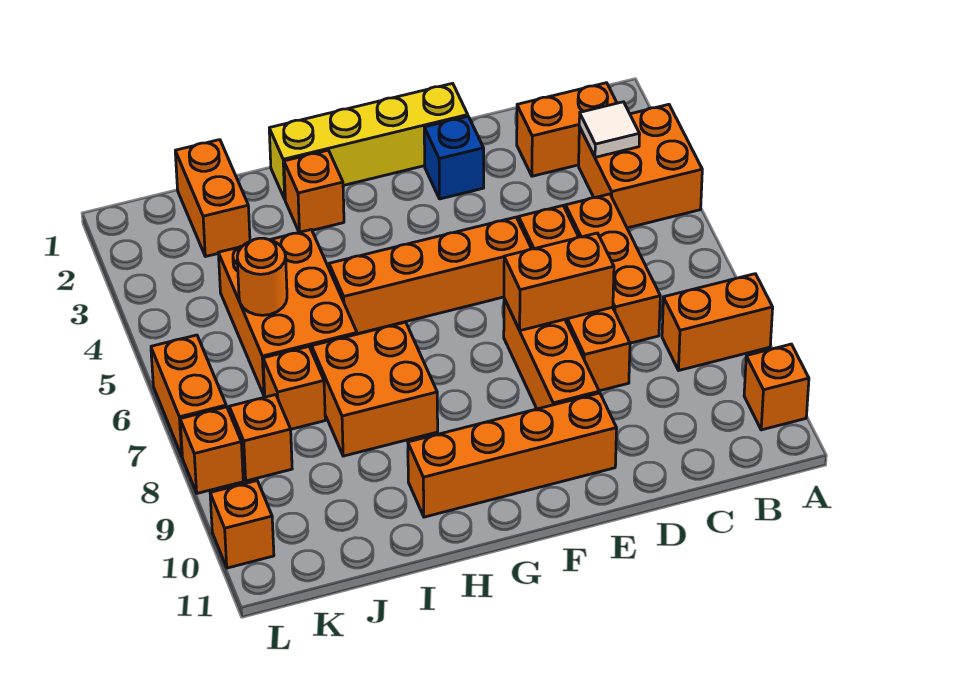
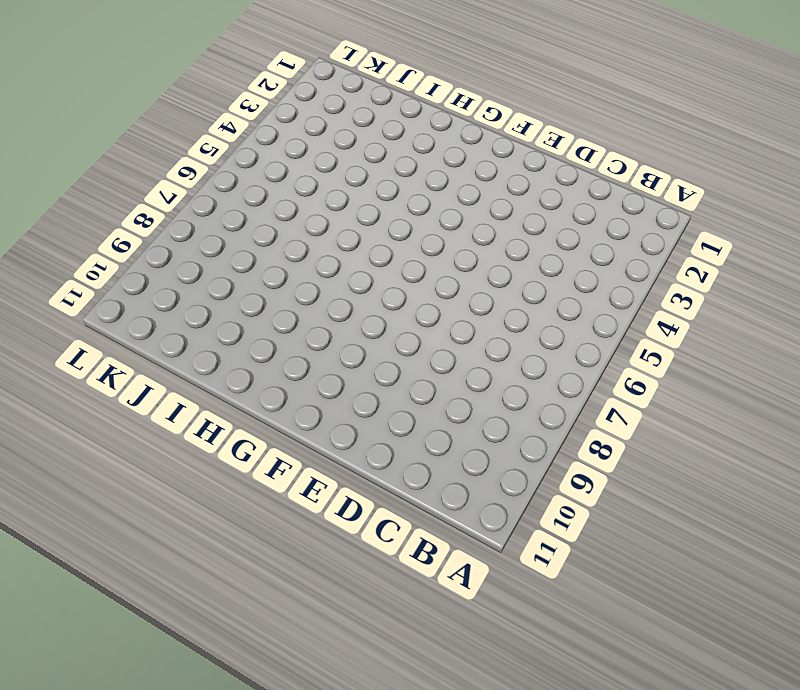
none -> orange brick A3:B4 level 1
none -> orange brick A8:B8 level 1
none -> orange brick A10 level 1

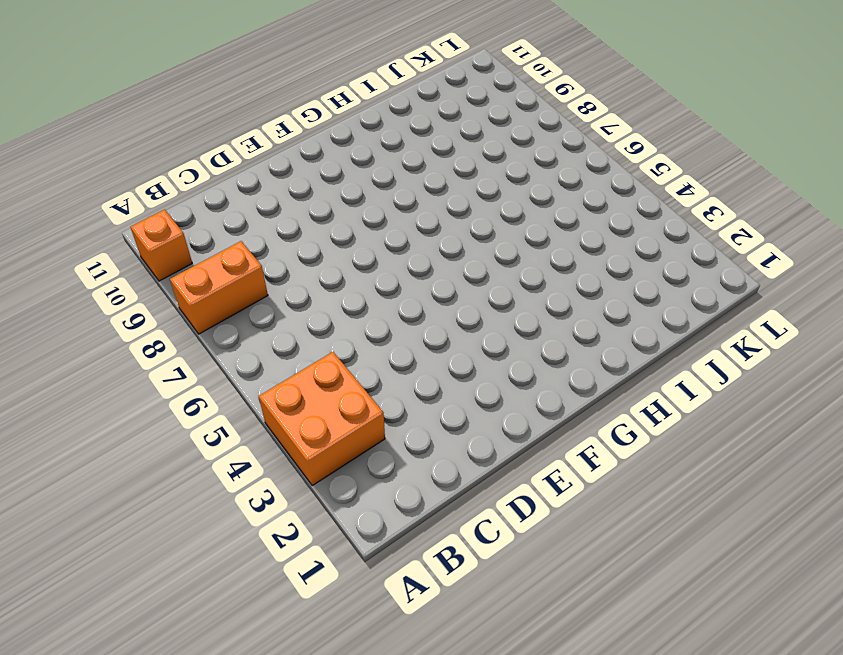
none -> orange brick B2:C2 level 1
none -> orange brick C5:C7 level 1
none -> orange brick D5:D8 level 1

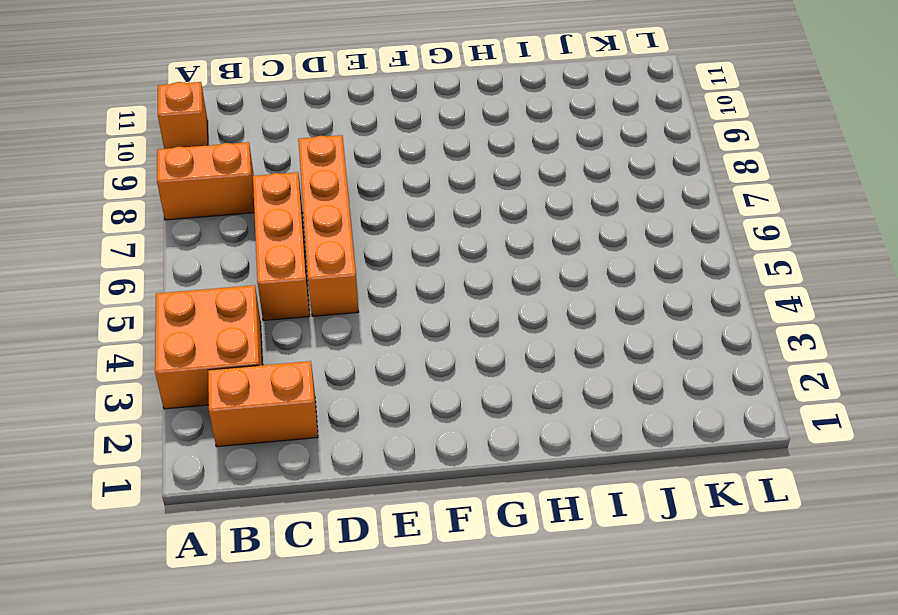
none -> yellow brick E1:H1 level 1
none -> blue brick E2 level 1
none -> orange brick E5:H5 level 1

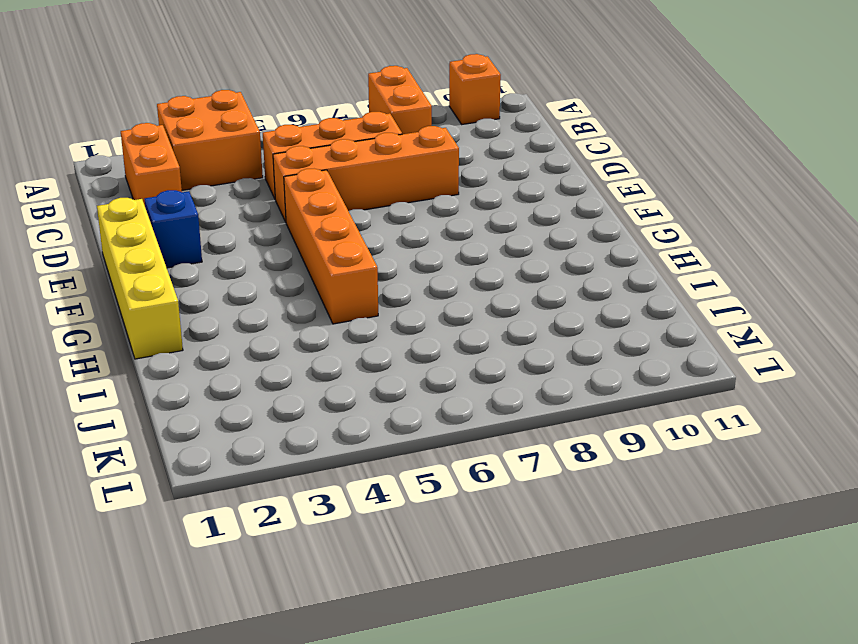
none -> orange brick E7:E9 level 1
none -> orange brick E10:H10 level 1
none -> orange brick H2 level 1

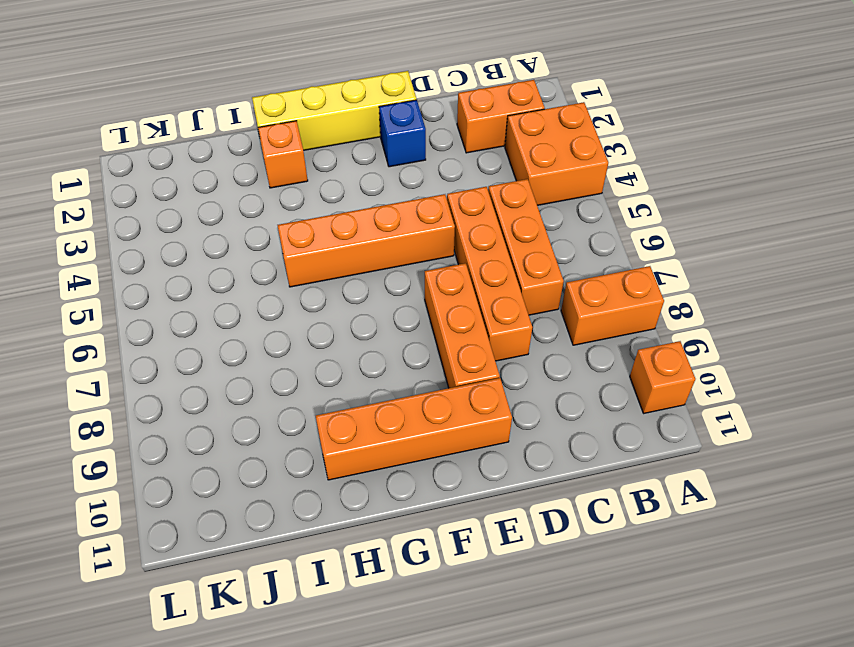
none -> orange brick H7:I8 level 1
none -> orange brick I4:J6 level 1
none -> orange brick J1:J2 level 1

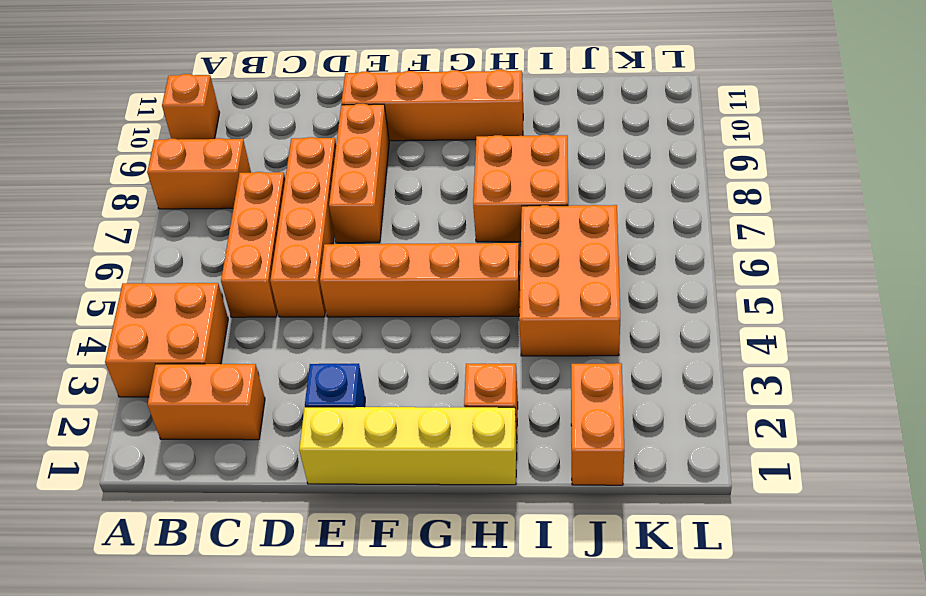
none -> orange brick J7 level 1
none -> orange brick K8 level 1
none -> orange brick L6:L7 level 1

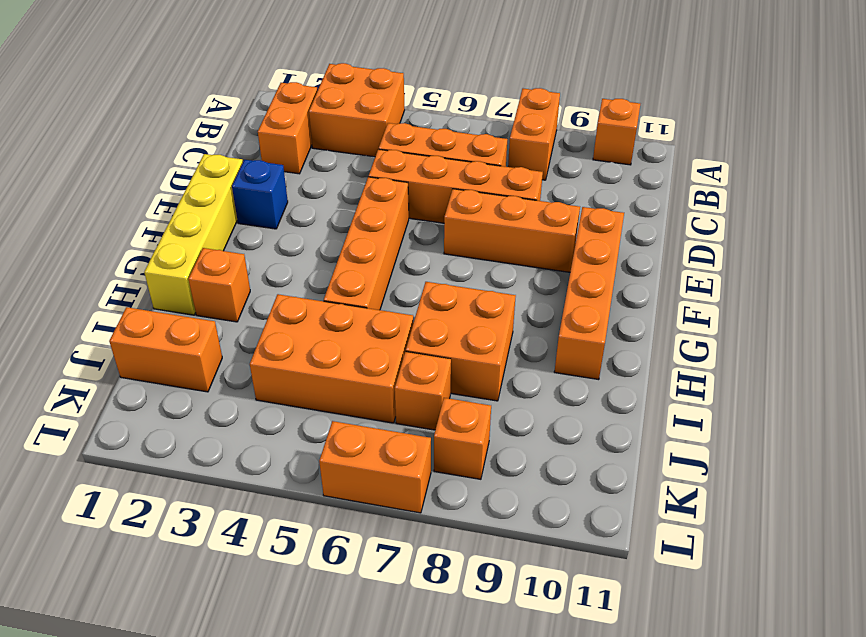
none -> orange brick L8 level 1
none -> orange brick L10 level 1
none -> white tile B3 level 2

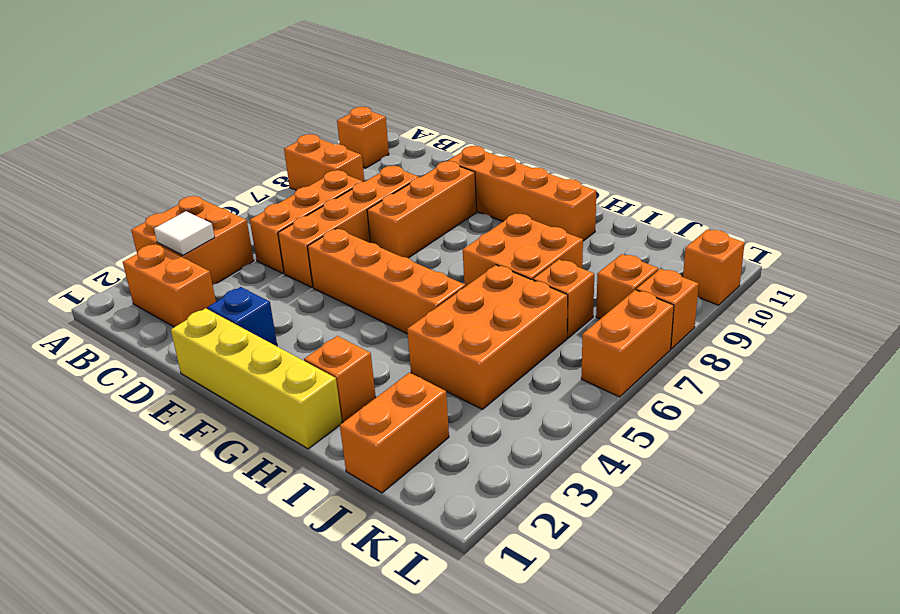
none -> orange brick D7:E7 level 2
none -> orange round brick J5 level 2

